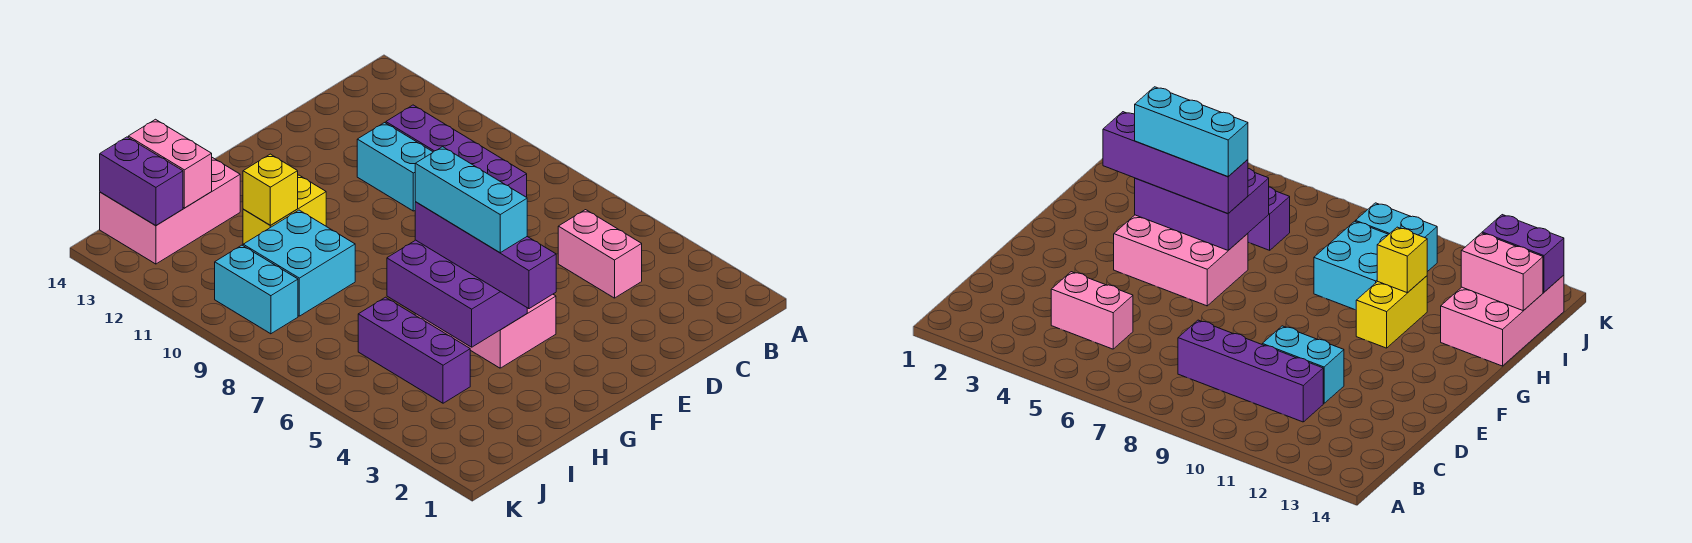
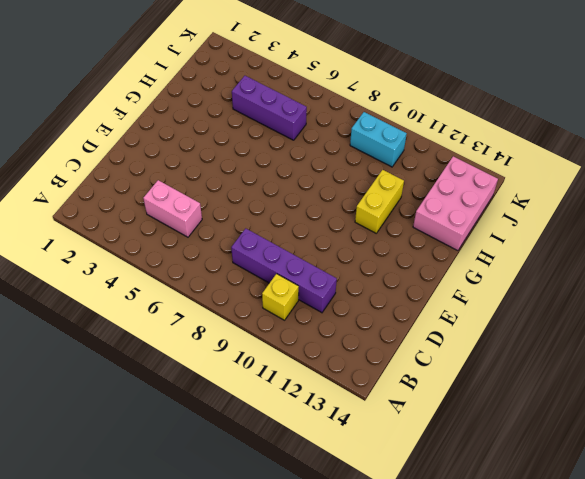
yellow brick B10 level 1 -> yellow brick H11 level 2
none -> cyan brick D10:D11 level 1
none -> pink brick F4:G6 level 1
none -> cyan brick H9:I10 level 1

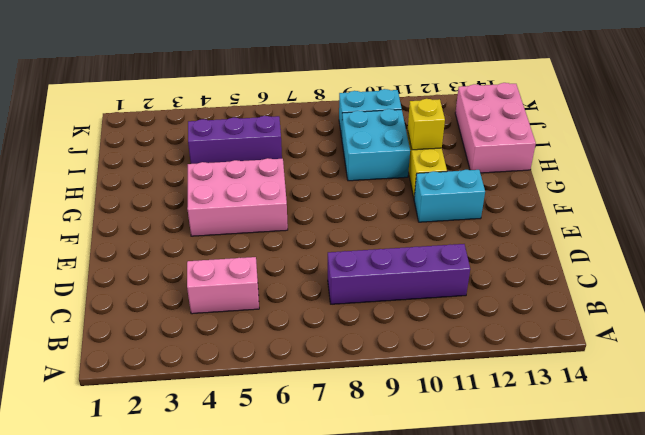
cyan brick F11:F12 level 1 -> cyan brick D10:D11 level 1
none -> purple brick G4:H6 level 2
none -> pink brick I13:I14 level 2
none -> purple brick J13:J14 level 2

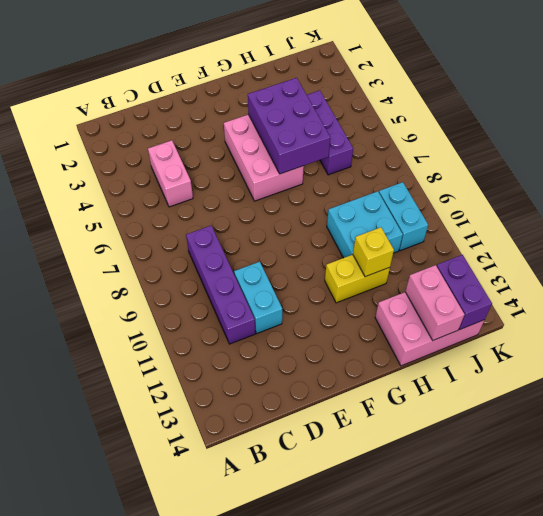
none -> purple brick G3:G6 level 3
none -> cyan brick G4:G6 level 4

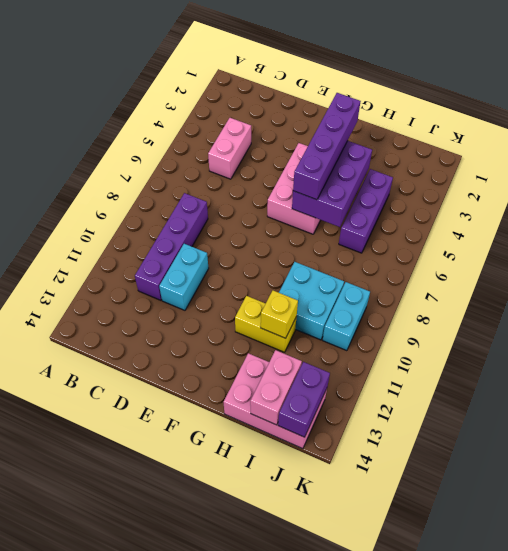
none -> cyan brick G4:G6 level 4

